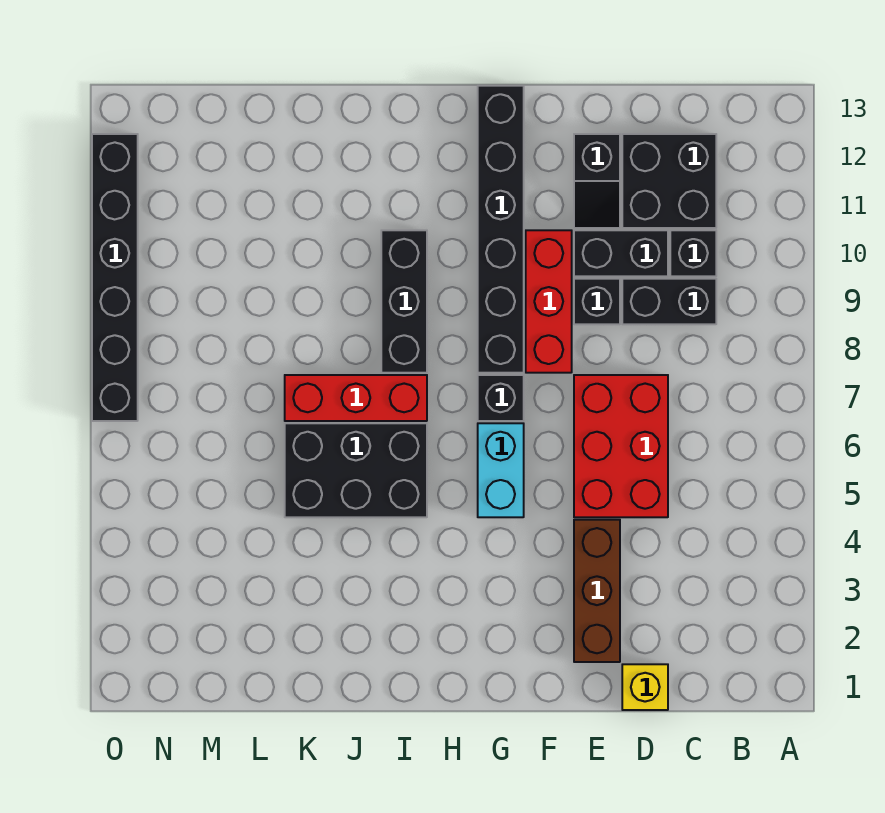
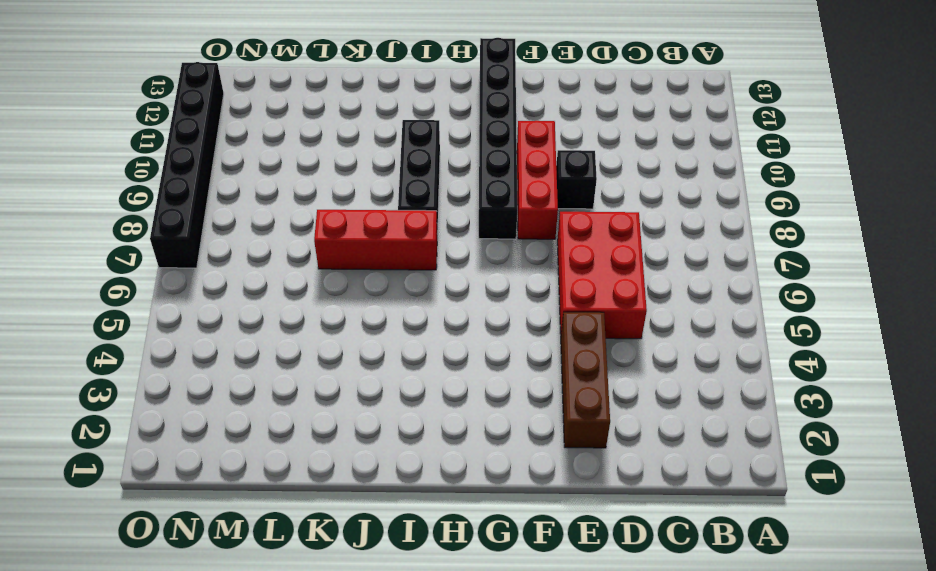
none -> black brick C9:D9 level 1
none -> black brick C10 level 1
none -> black brick C11:D12 level 1

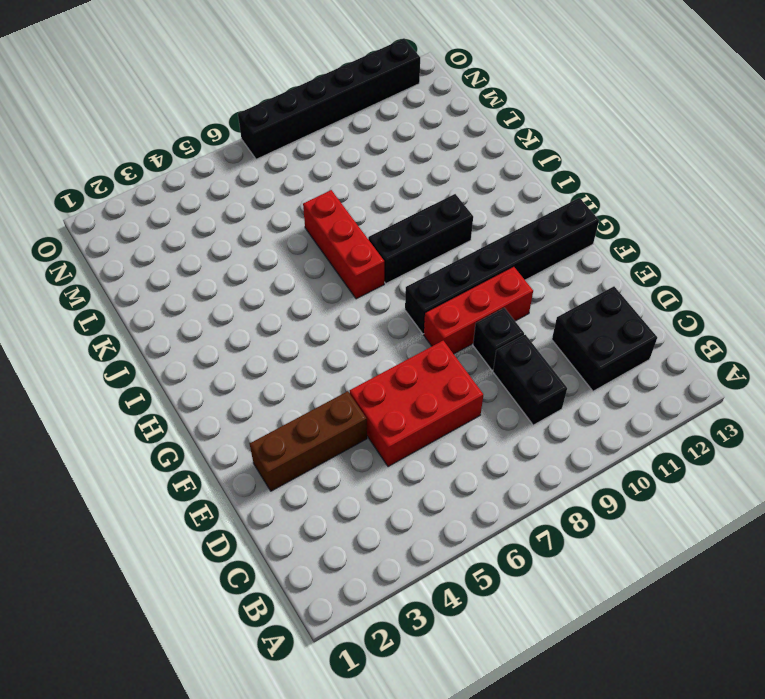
none -> black brick C10 level 1
none -> yellow brick D1 level 1
none -> black brick D10:E10 level 1

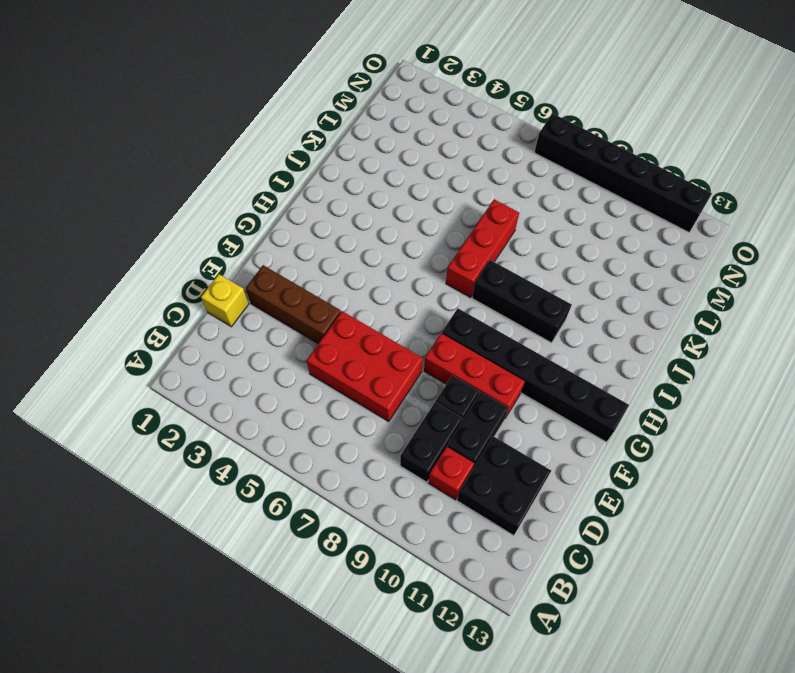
red brick C10 level 1 -> black brick C10 level 1
none -> black slope E11:E12 level 1 top 12
none -> cyan brick G5:G6 level 1
none -> black brick G7 level 1

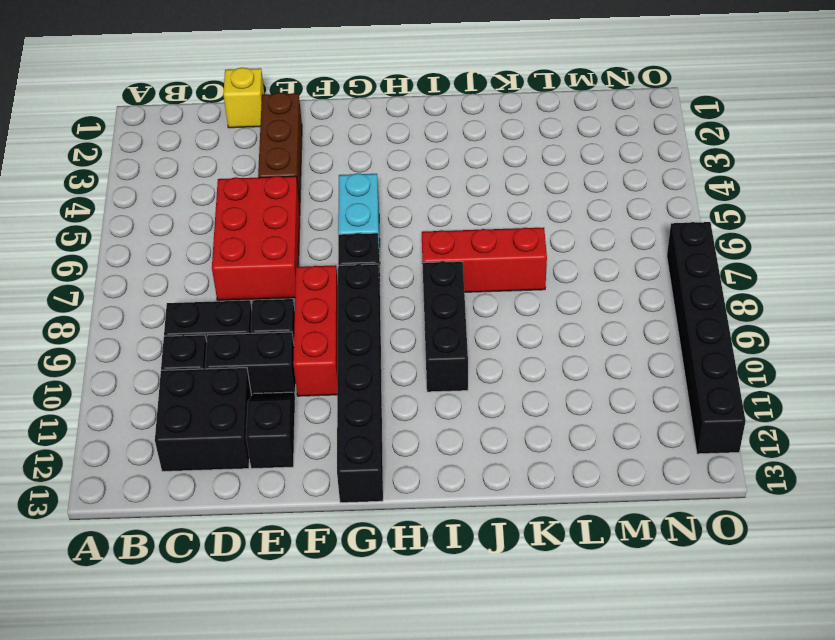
none -> black brick I5:K6 level 1

